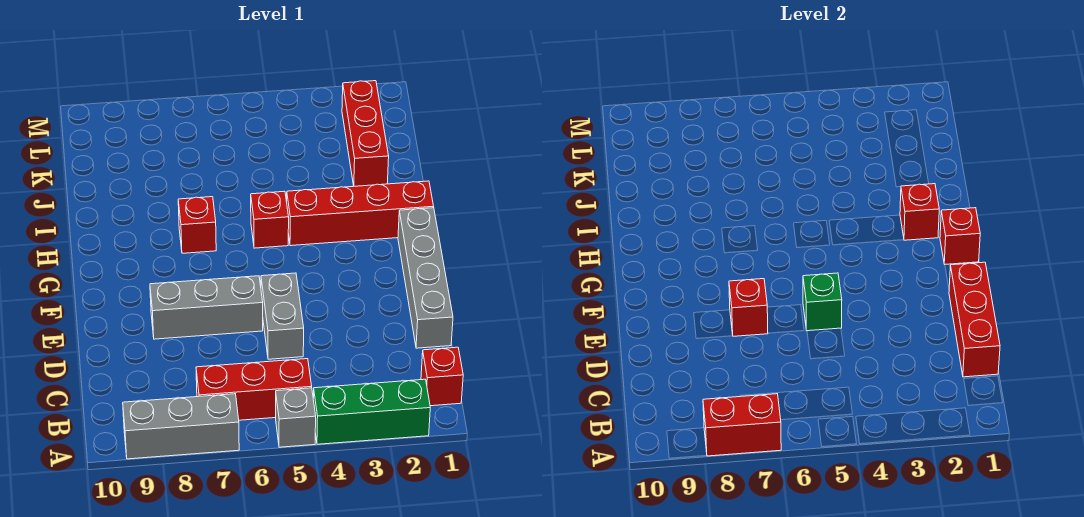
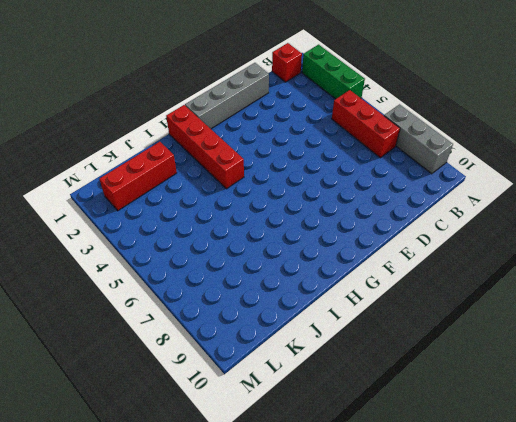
none -> grey brick A5 level 1
none -> grey brick D5:E5 level 1
none -> grey brick E6:E8 level 1

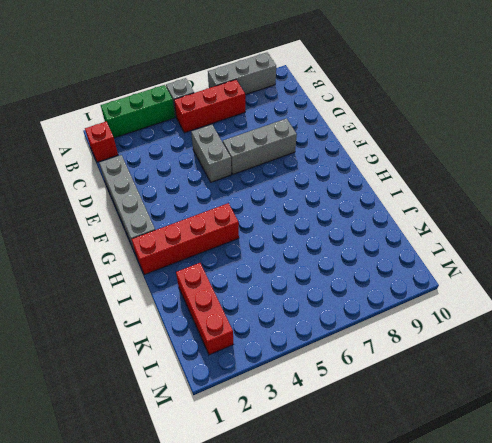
none -> red brick H5 level 1
none -> red brick H7 level 1
none -> red brick A7:A8 level 2

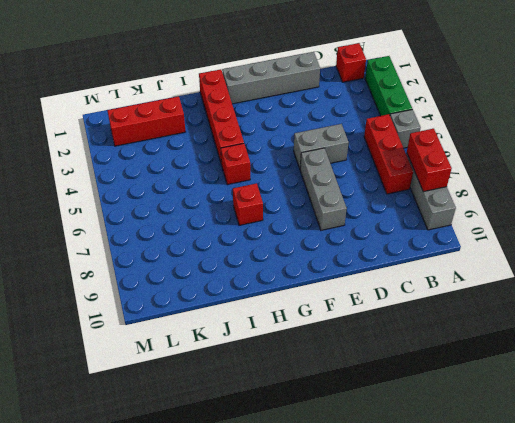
none -> red brick C1:E1 level 2
none -> green brick E5 level 2
none -> red brick E7 level 2

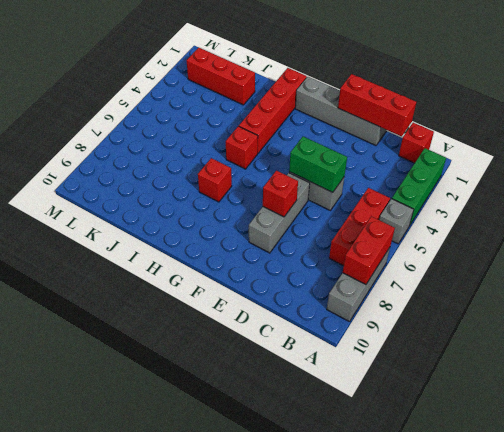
green brick D5:E5 level 2 -> green brick E5 level 2
none -> red brick G1 level 2
none -> red brick H2 level 2

